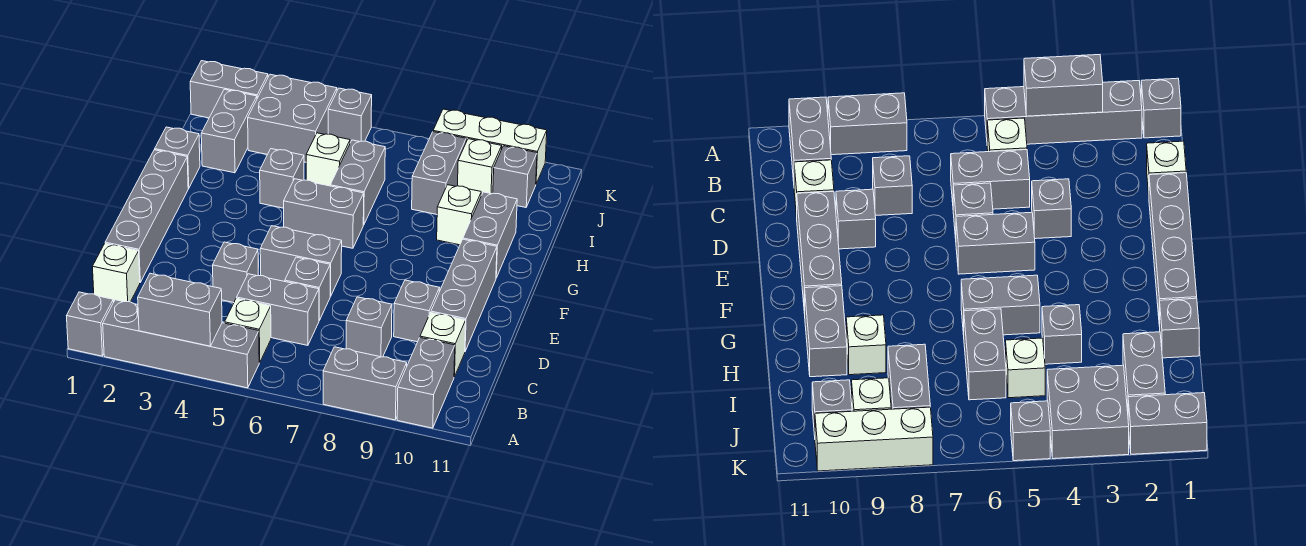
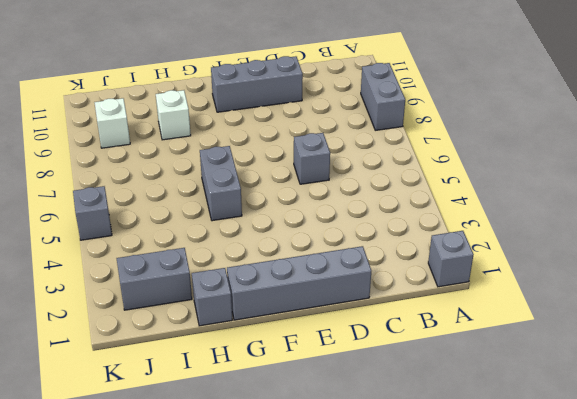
none -> grey brick A2:A5 level 1
none -> grey brick A10:B10 level 1
none -> white brick B5 level 1
none -> white brick C1 level 1

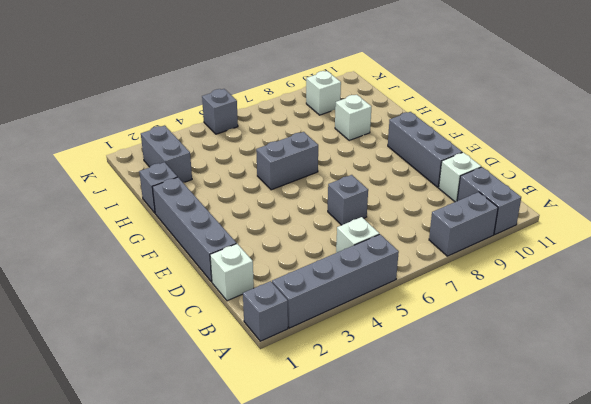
none -> grey brick C5:C6 level 1
none -> grey brick C8 level 1
none -> grey brick D4 level 1
none -> grey brick D9 level 1

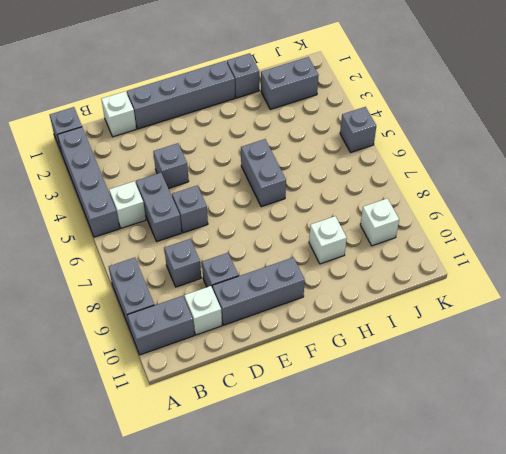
none -> grey brick E5:E6 level 1
none -> grey brick G10:H10 level 1
none -> grey brick H4 level 1
none -> grey brick H6:I6 level 1

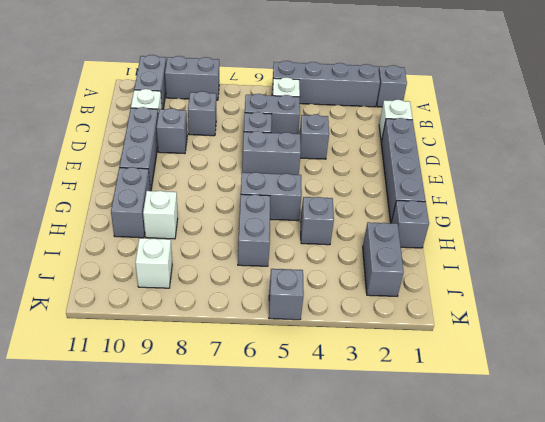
none -> white brick I5 level 1
none -> grey brick I8:J8 level 1
none -> grey brick J3:K4 level 1
none -> grey brick J10 level 1

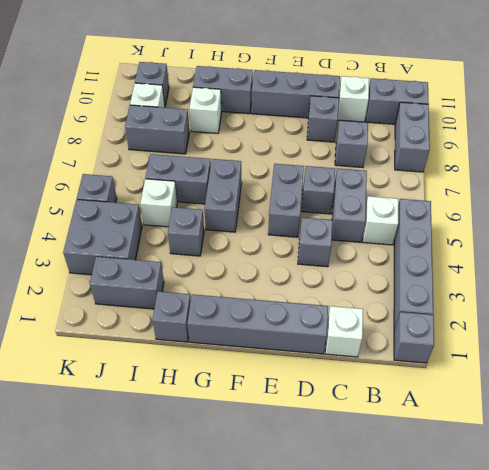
none -> grey brick K1:K2 level 1
none -> white brick K8:K10 level 1
none -> grey brick A3:A4 level 2

